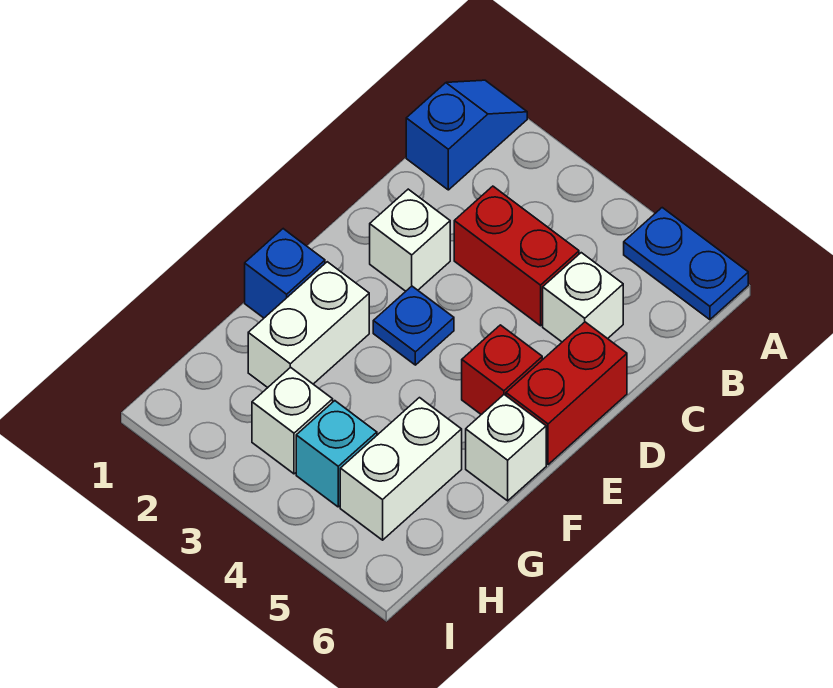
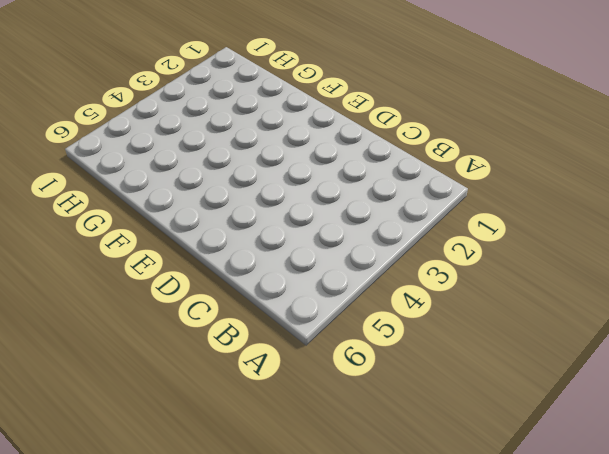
none -> blue slope A1:B1 level 1 top B
none -> blue plate A5:A6 level 1
none -> red brick C3:C4 level 1

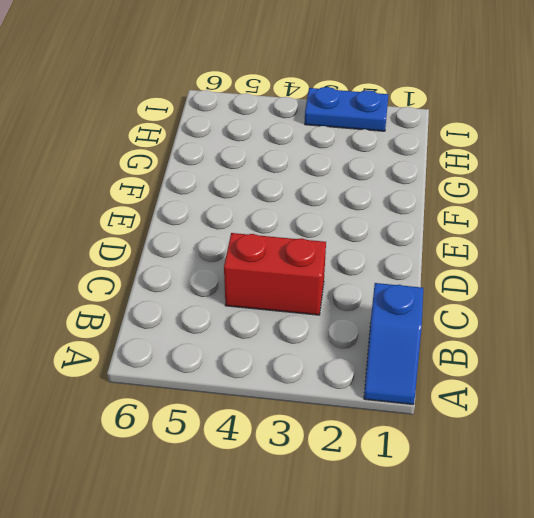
blue plate I2:I3 level 1 -> blue plate A5:A6 level 1
none -> white brick C5 level 1
none -> white brick D2 level 1
none -> red brick D6:E6 level 1

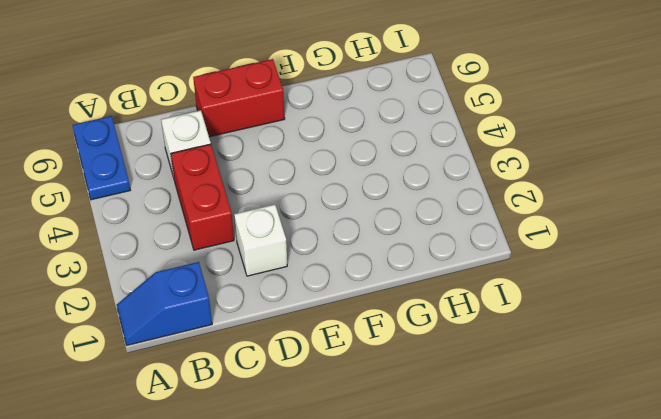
none -> blue plate E3 level 1
none -> red brick E5 level 1
none -> blue brick F1 level 1

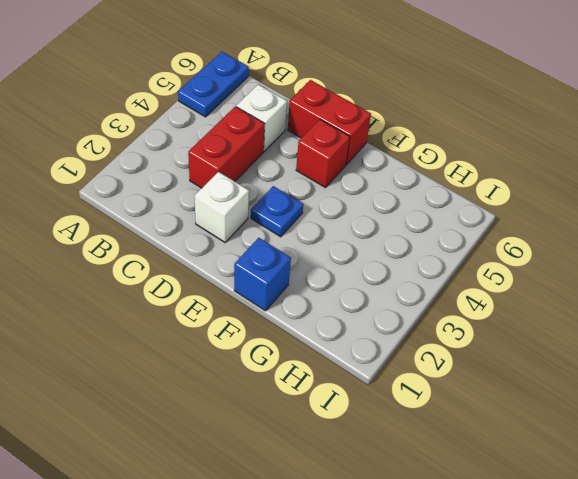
none -> blue slope A1:B1 level 1 top B
none -> white brick F2:G2 level 1
none -> white brick F6 level 1

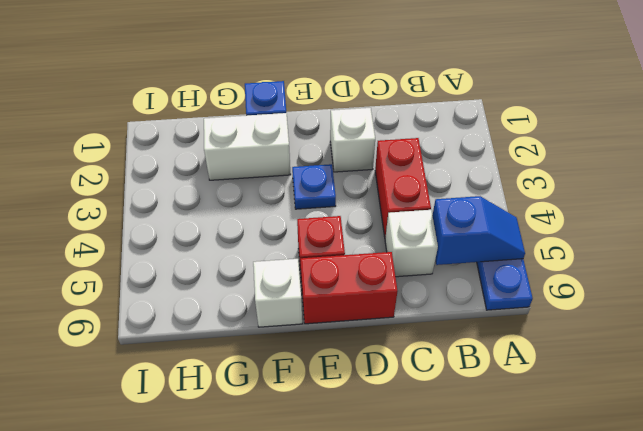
blue slope A5:B5 level 2 top B -> blue slope A1:B1 level 1 top B
none -> white brick G5:H5 level 1
none -> white brick H3 level 1
none -> cyan brick H4 level 1

